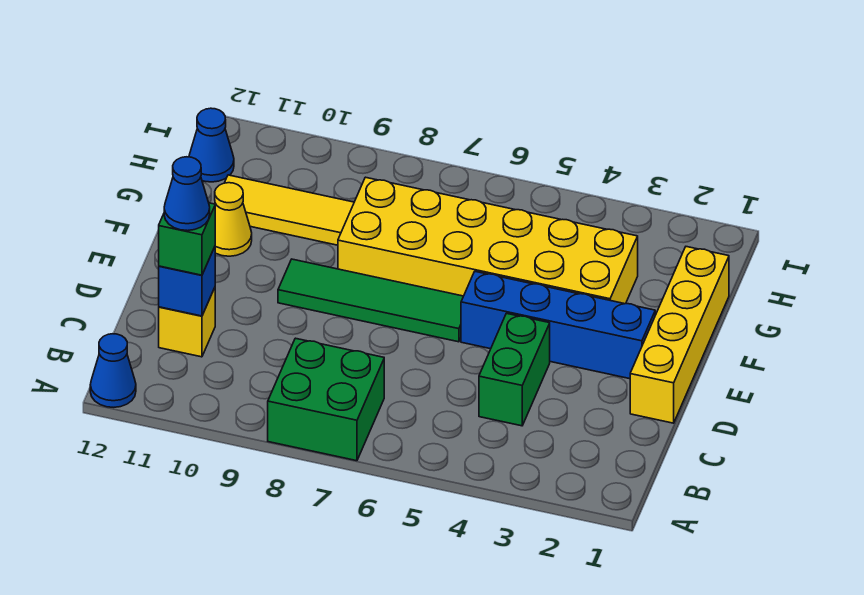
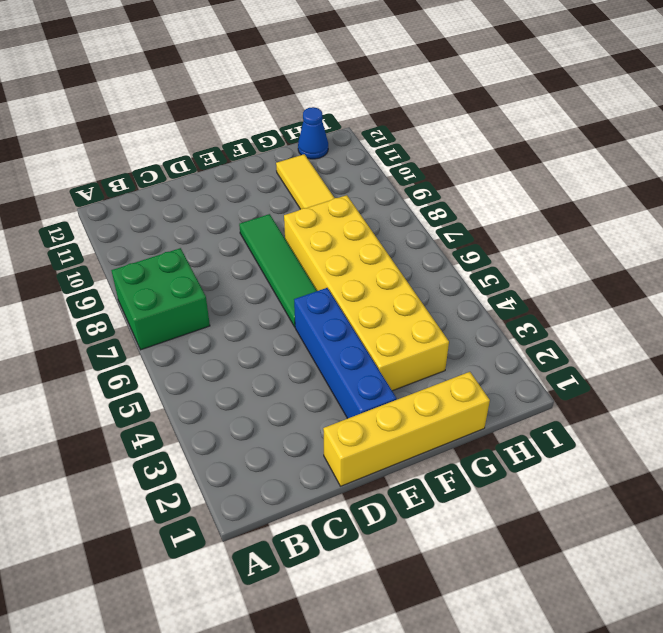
none -> blue cone A12 level 1
none -> green brick C4:D4 level 1
none -> yellow brick C11 level 1

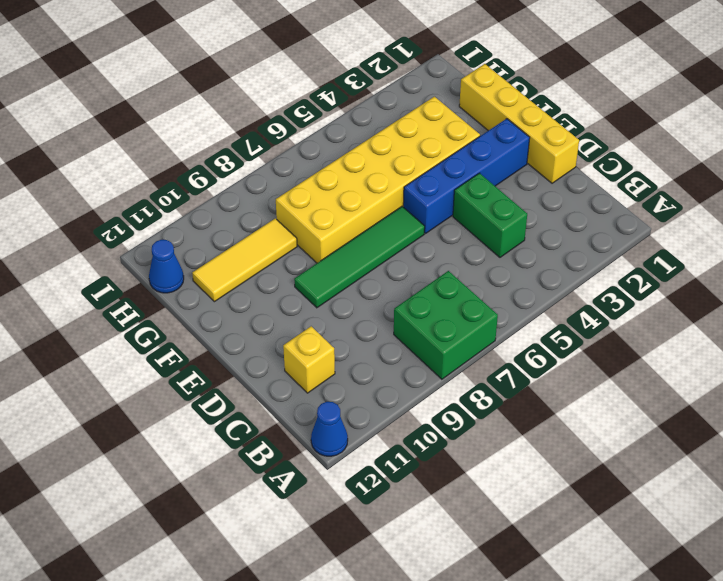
none -> yellow cone F11 level 1
none -> blue brick C11 level 2
none -> green brick C11 level 3

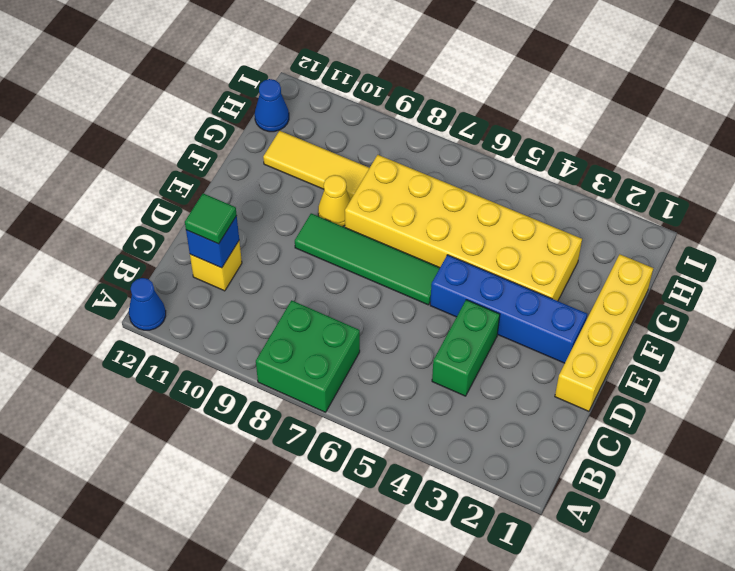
green tile C11 level 3 -> green brick C11 level 3
yellow cone F9 level 1 -> yellow cone F11 level 1
none -> blue cone C11 level 4

